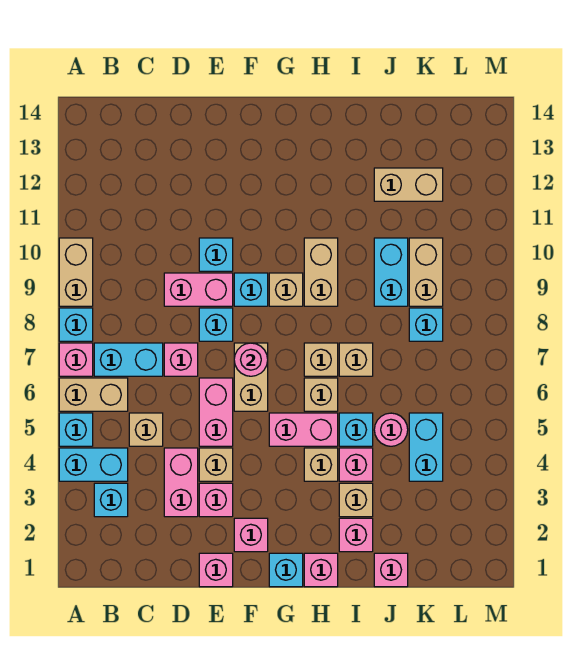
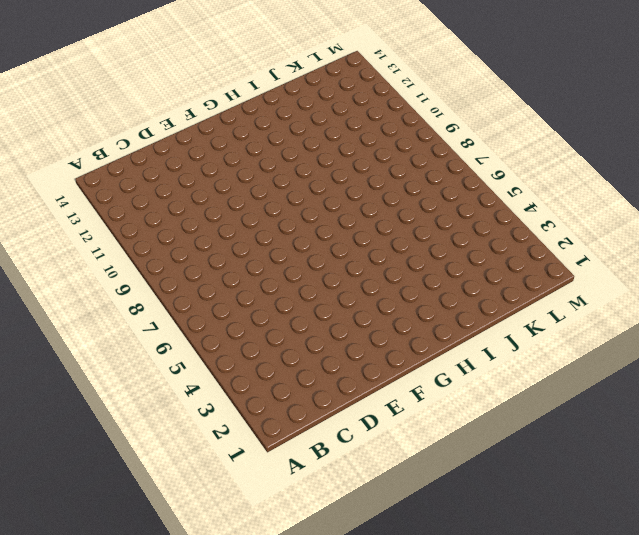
none -> cyan brick A4:B4 level 1
none -> cyan brick A5 level 1
none -> tan brick A6:B6 level 1
none -> pink brick A7 level 1

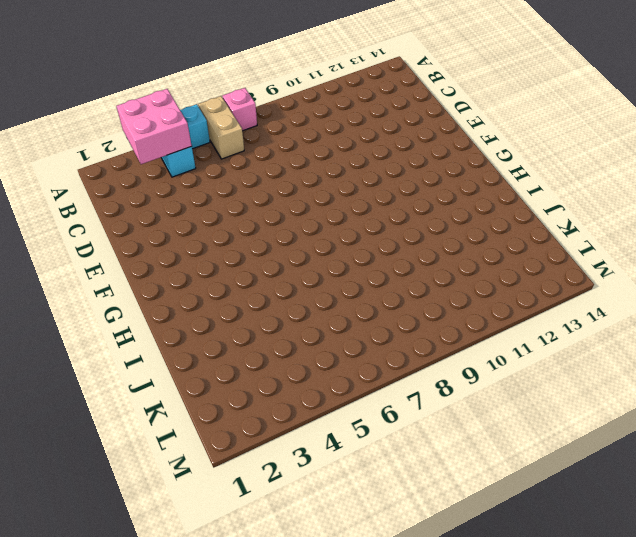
pink brick A3:B4 level 2 -> none
none -> cyan brick A8 level 1
none -> tan brick A9:A10 level 1
none -> cyan brick B3 level 1
none -> cyan brick B7:C7 level 1

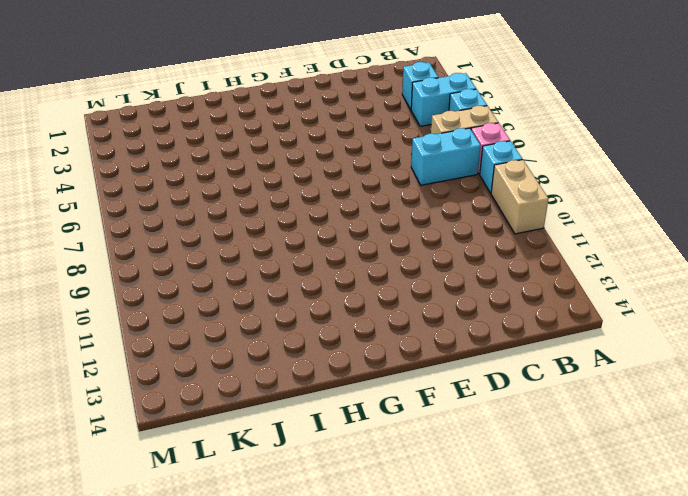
none -> tan brick C5 level 1
none -> pink brick D3:D4 level 1
none -> pink brick D7 level 1
none -> pink brick D9:E9 level 1

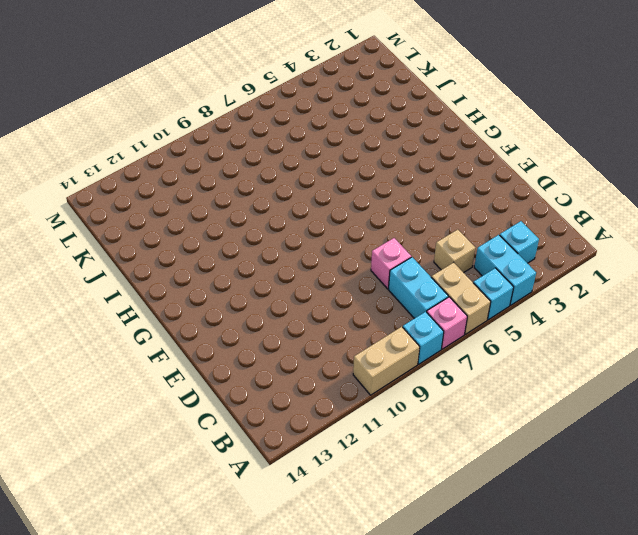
none -> pink brick D3:D4 level 1
none -> pink brick D9:E9 level 1
none -> pink brick E1 level 1
none -> pink brick E3 level 1

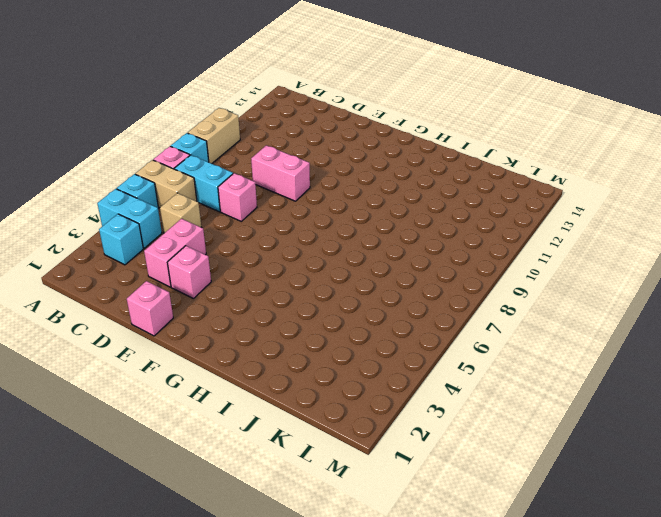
none -> tan brick E4 level 1
none -> pink brick E5:E6 level 1
none -> cyan brick E8 level 1
none -> cyan brick E10 level 1

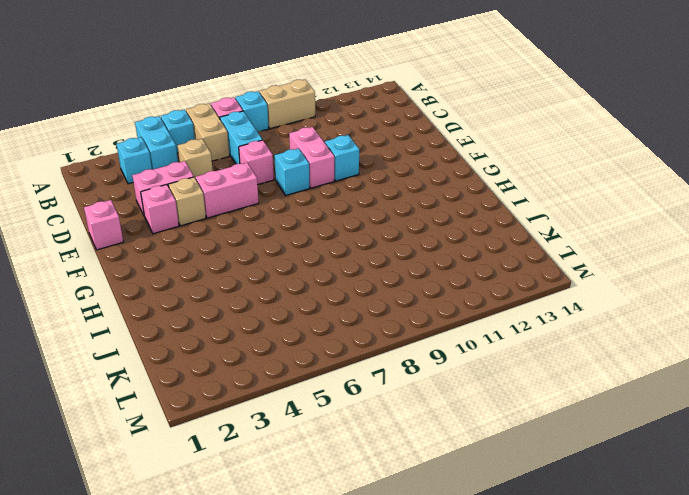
none -> pink brick F2 level 1
none -> tan brick F6:F7 level 1
none -> cyan brick F9 level 1
none -> cyan brick G1 level 1

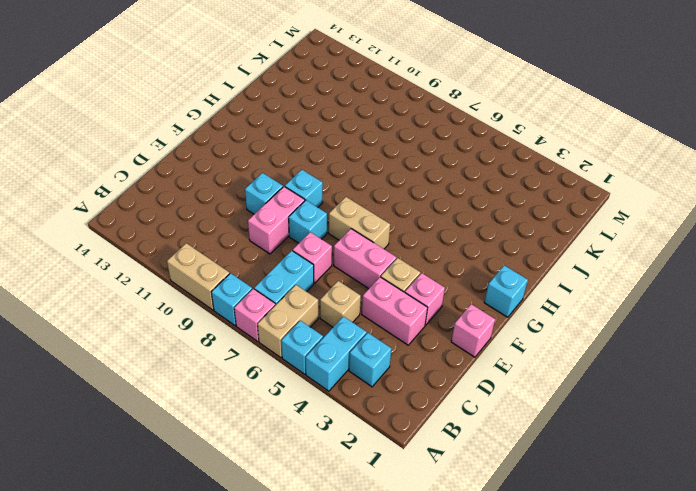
none -> pink brick F2 level 1
none -> pink brick G5:H5 level 1
none -> tan brick G9 level 1
none -> pink brick H1 level 1

